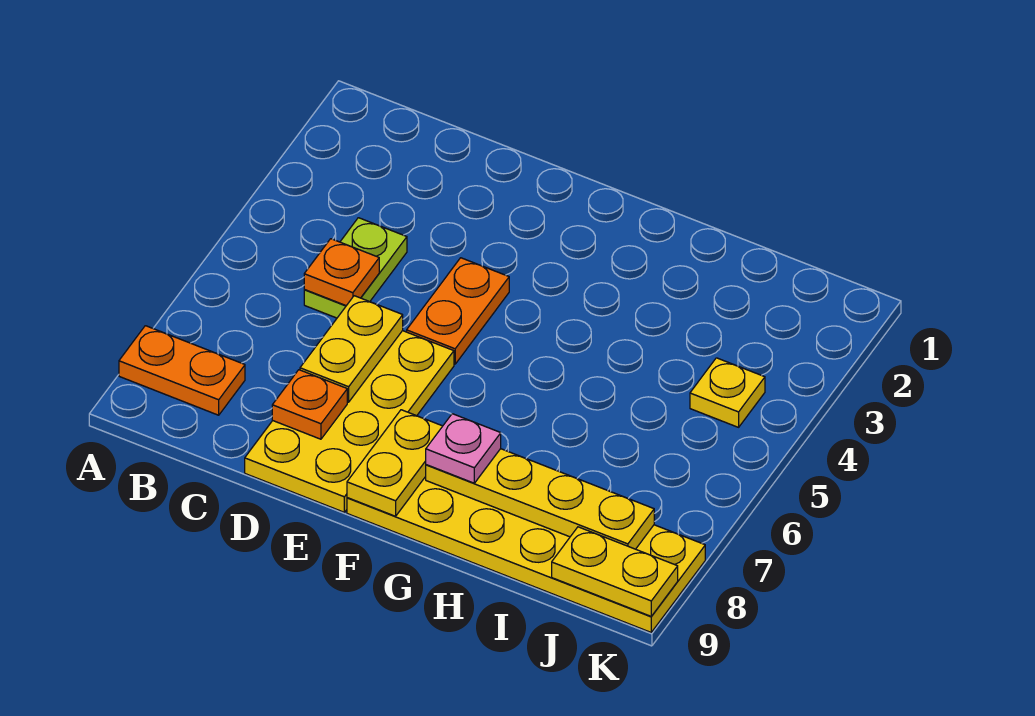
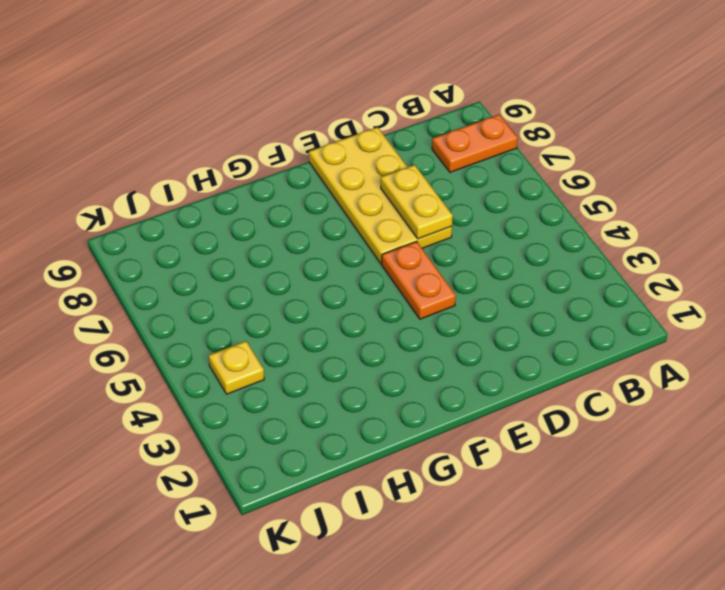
none -> lime plate C4:C5 level 1
none -> yellow plate F8:K9 level 1
none -> orange plate C5 level 2

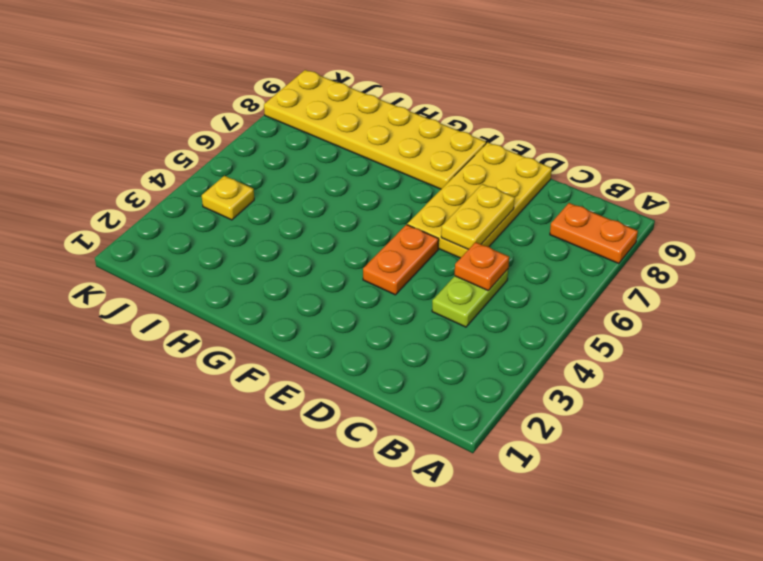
none -> orange plate D8 level 2
none -> yellow plate F8:F9 level 2
none -> yellow plate G8:J8 level 2

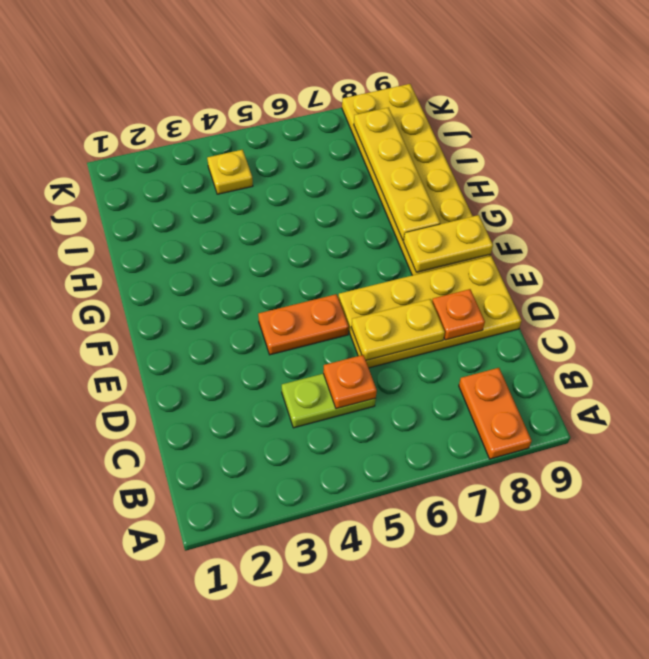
none -> yellow plate J9:K9 level 2
none -> pink plate G8 level 3

